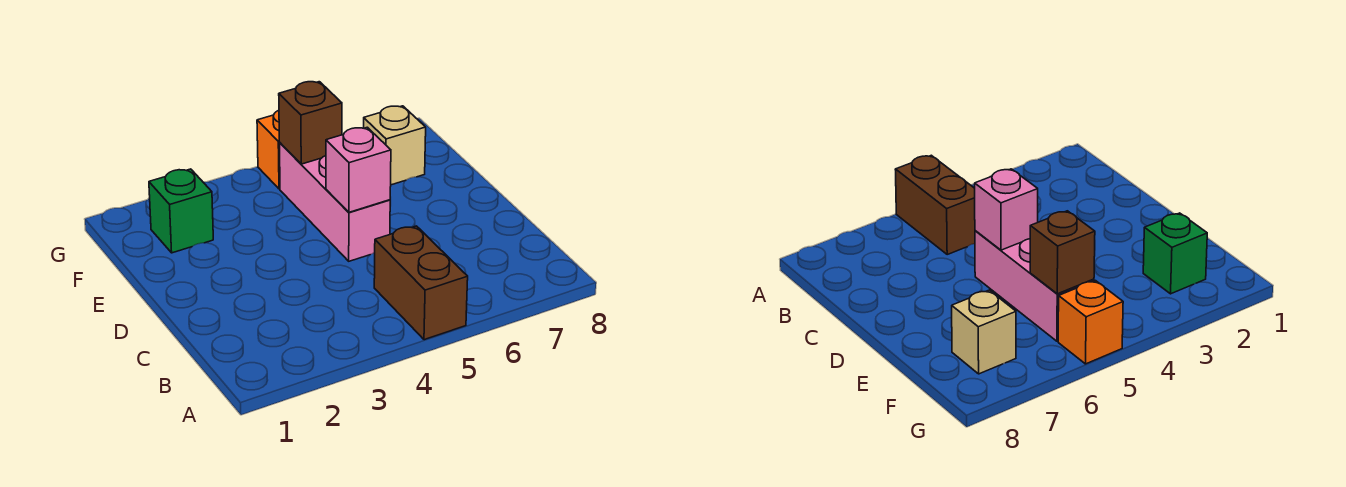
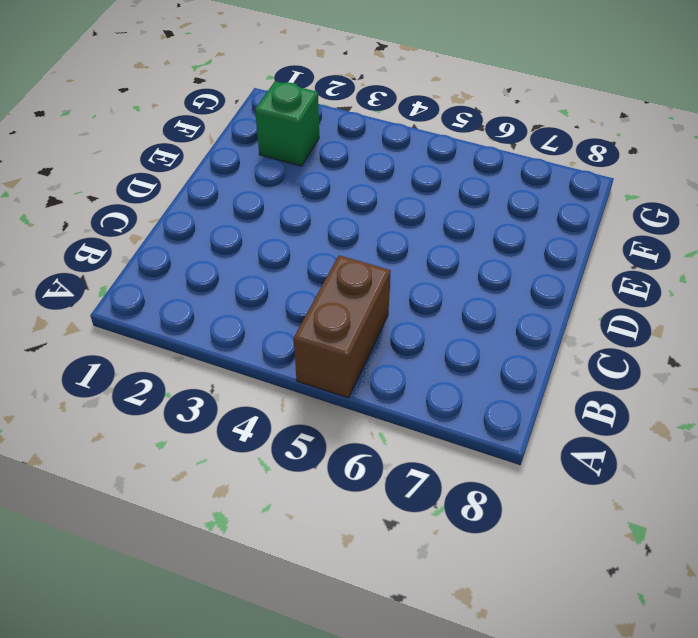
none -> pink brick D5:F5 level 1
none -> tan brick F7 level 1

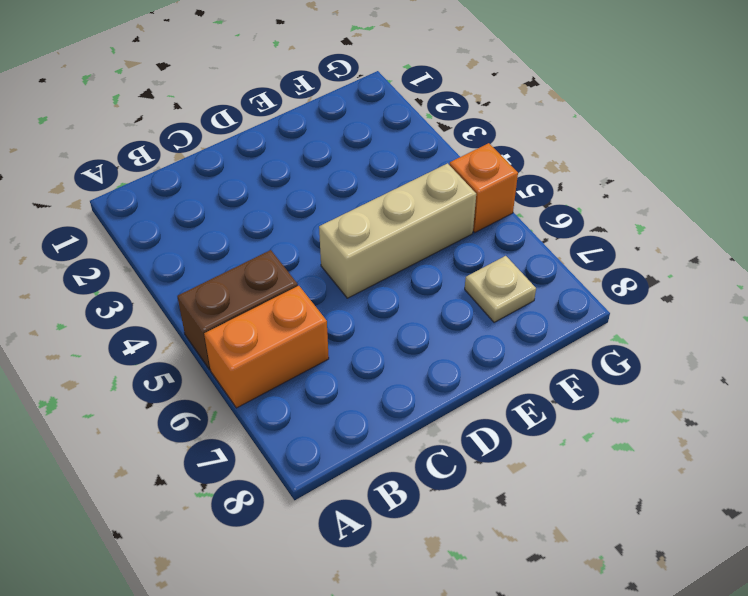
orange brick A6:B6 level 1 -> none
tan brick D5:F5 level 1 -> pink brick D5:F5 level 1
tan plate F7 level 1 -> tan brick F7 level 1
none -> green brick F2 level 1
none -> pink brick D5 level 2

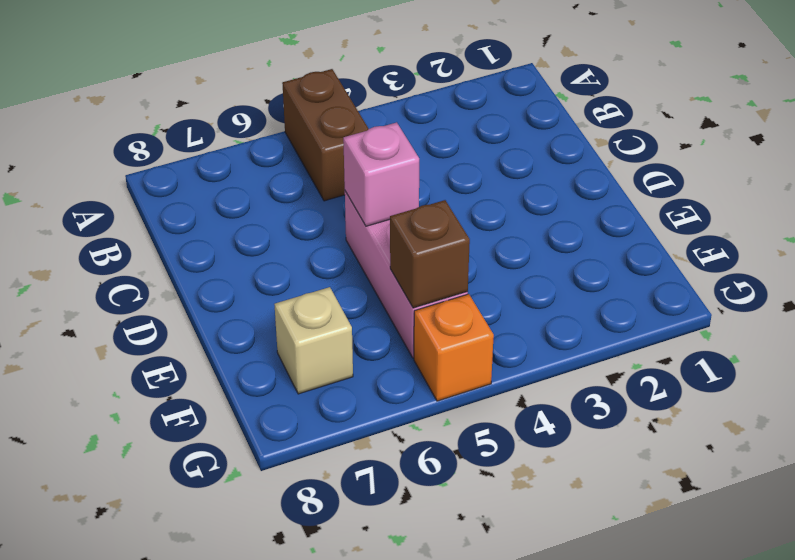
none -> green brick F2 level 1

